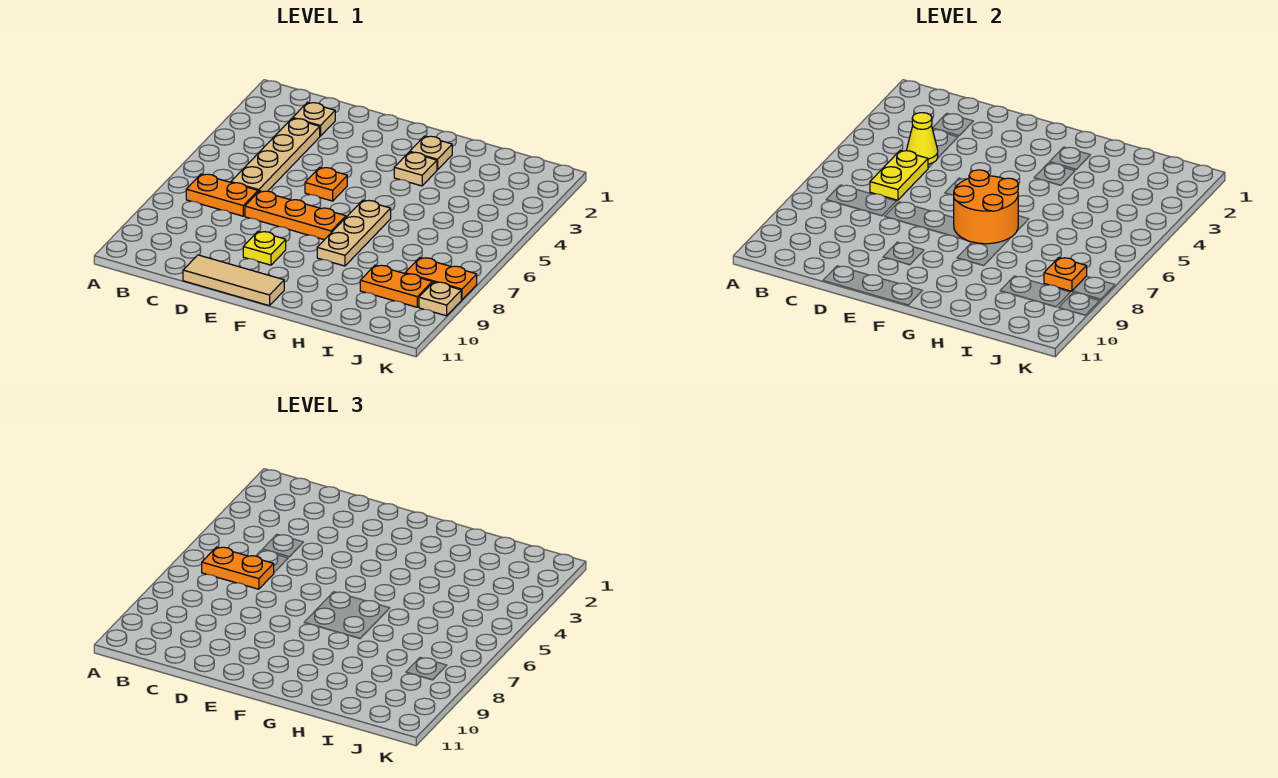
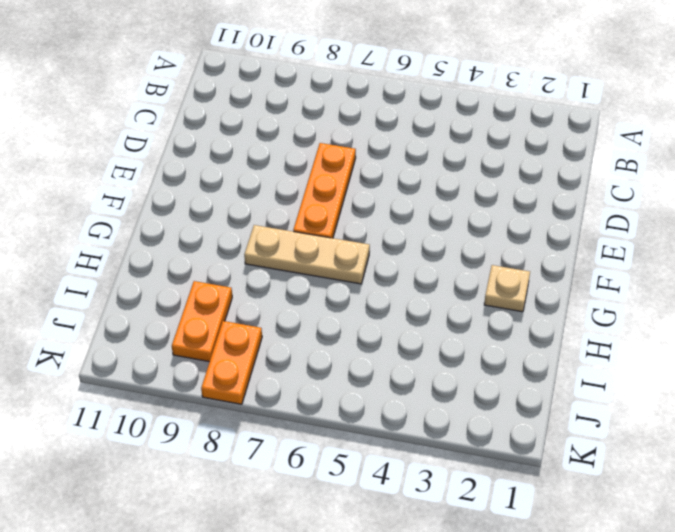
none -> orange plate B7:C7 level 1
none -> tan plate C2 level 1
none -> tan plate C3:C6 level 1

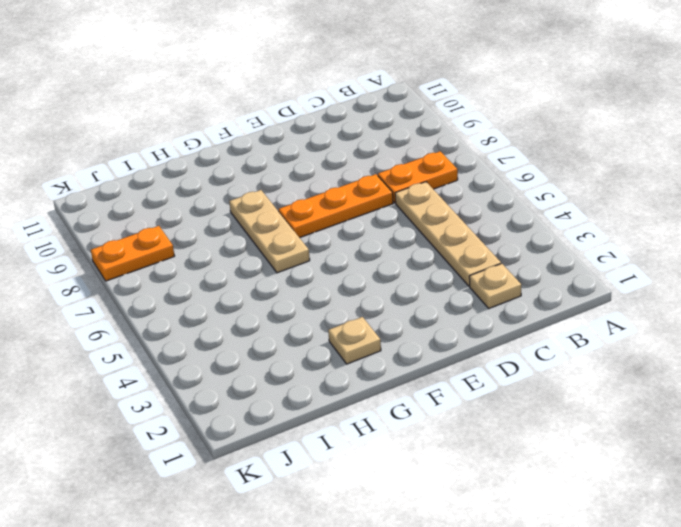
none -> tan tile D11:F11 level 1
none -> orange plate E5 level 1
none -> yellow plate E9 level 1

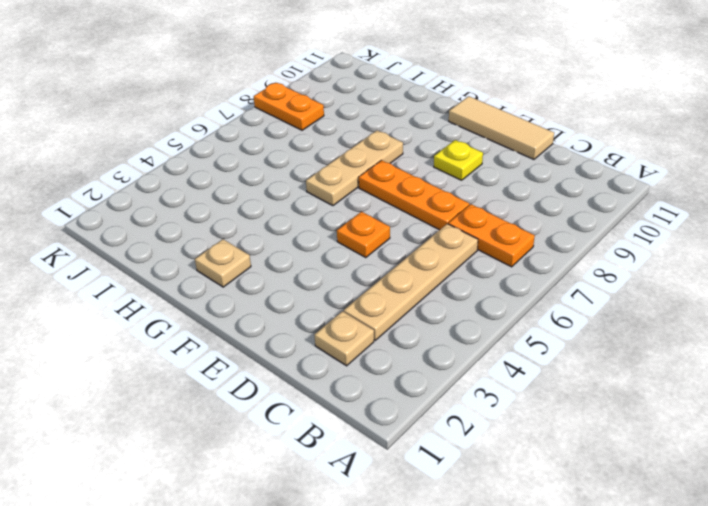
none -> tan plate G3 level 1
none -> orange plate I9:J9 level 1
none -> tan plate K9 level 1

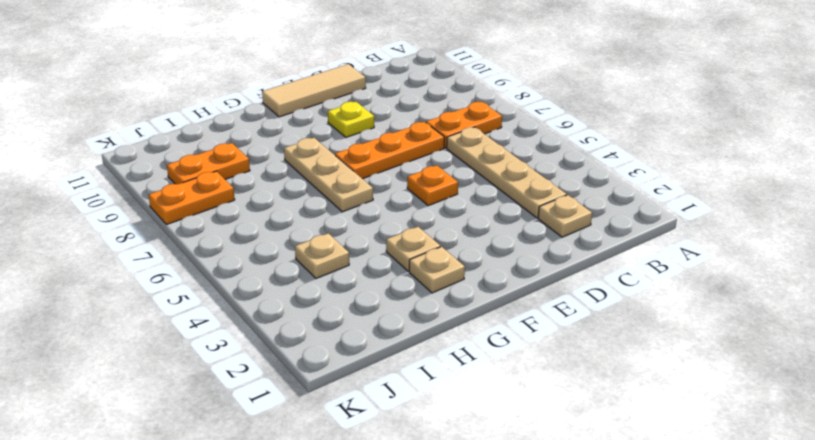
tan plate I4 level 1 -> tan plate K9 level 1
none -> yellow cone C4 level 2
none -> yellow plate C5:C6 level 2
none -> orange round brick F6:G7 level 2

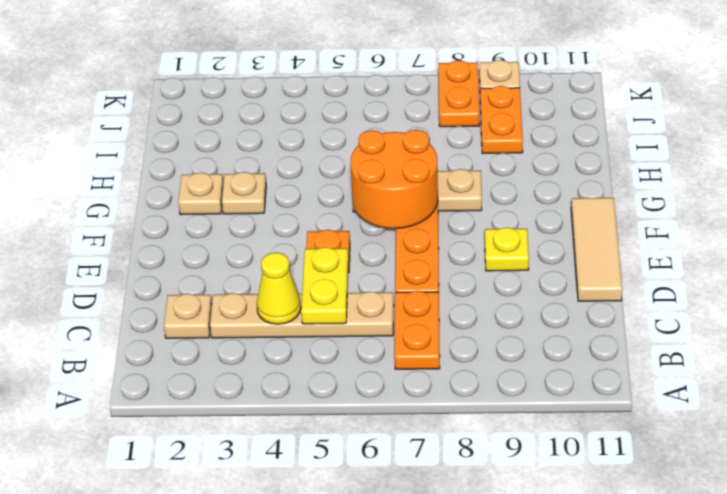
yellow plate C5:D5 level 2 -> yellow plate C5:C6 level 2
none -> orange plate J8 level 2
none -> orange plate B6:C6 level 3

